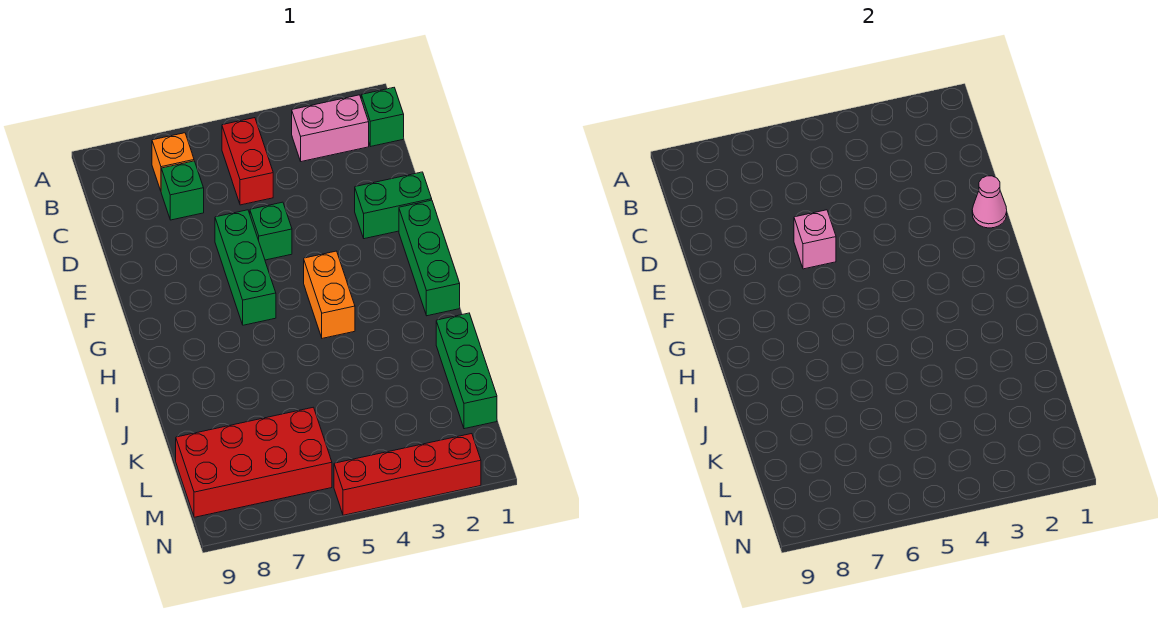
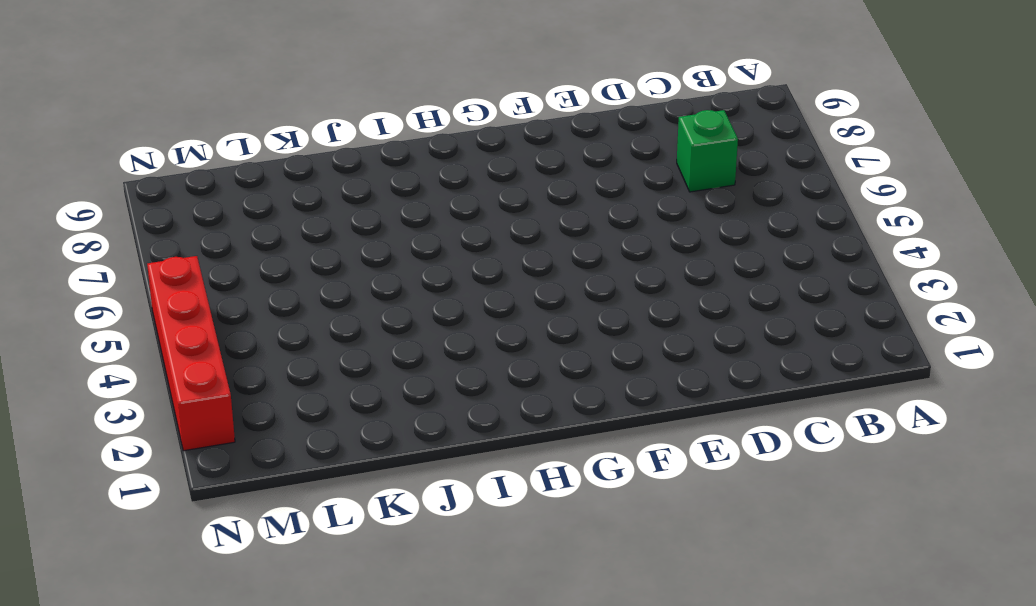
none -> green brick B1 level 1
none -> pink brick B2:B3 level 1
none -> red brick B5:C5 level 1

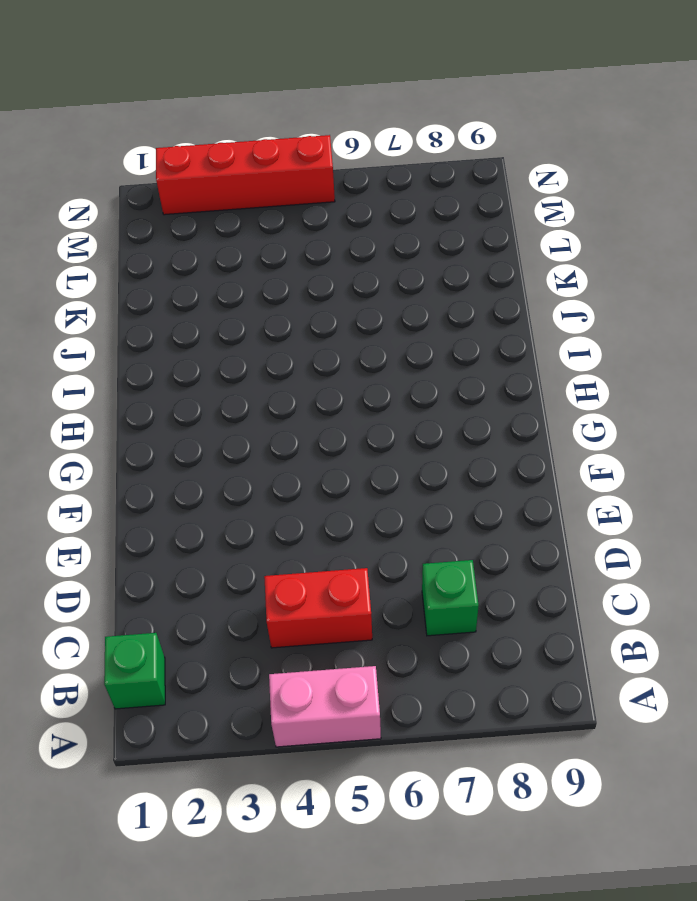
pink brick A4:A5 level 1 -> pink brick B2:B3 level 1
red brick C4:C5 level 1 -> red brick B5:C5 level 1
none -> orange brick B7 level 1
none -> green brick E1:E2 level 1
none -> green brick E5 level 1

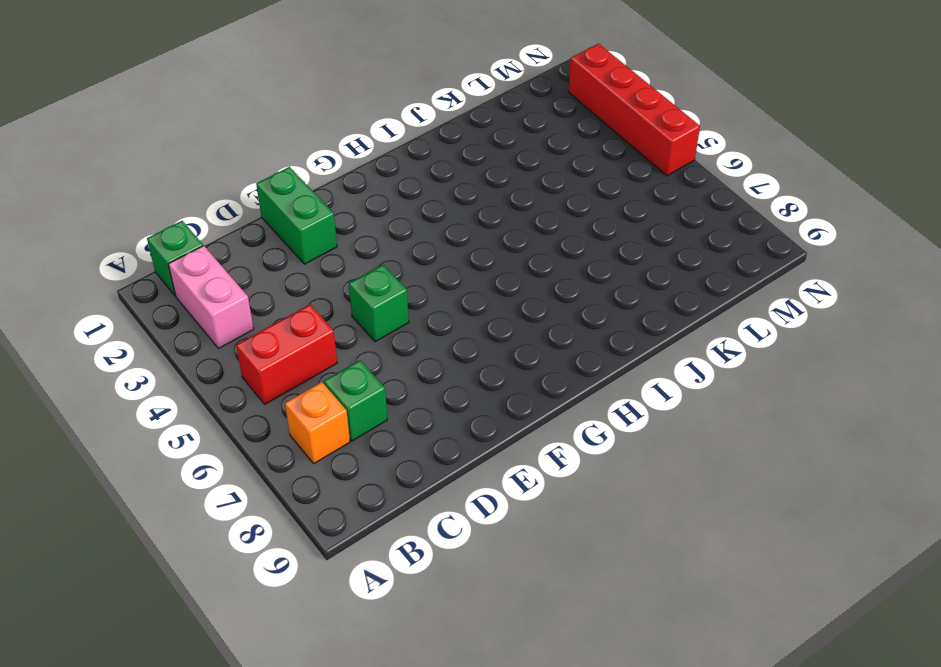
none -> green brick E6:G6 level 1
none -> green brick F1:H1 level 1
none -> orange brick G4:H4 level 1

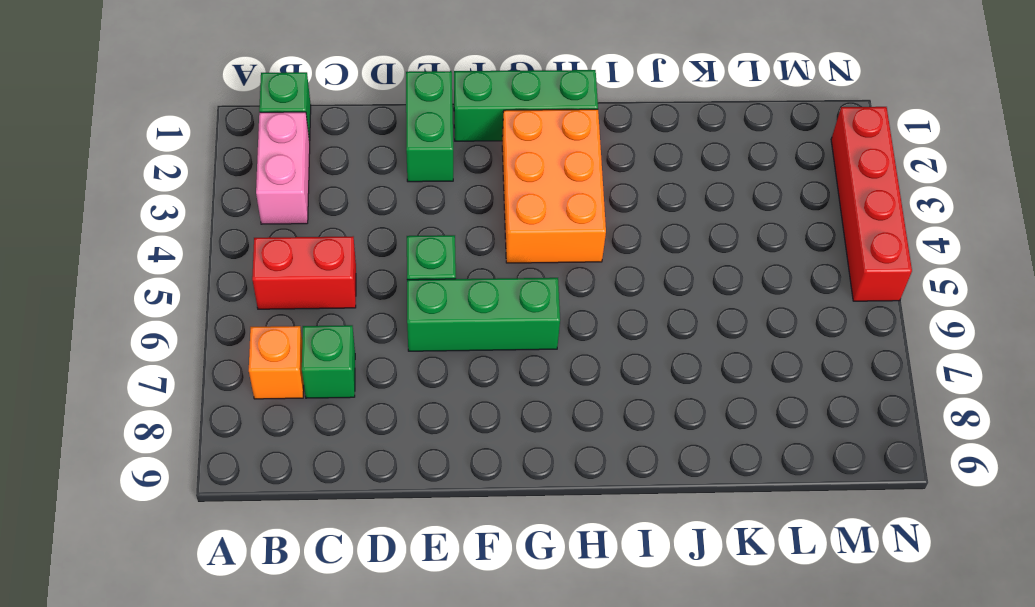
orange brick G2:H4 level 1 -> orange brick G4:H4 level 1
none -> green brick J1:L1 level 1
none -> red brick L6:M9 level 1
none -> pink cone E1 level 2

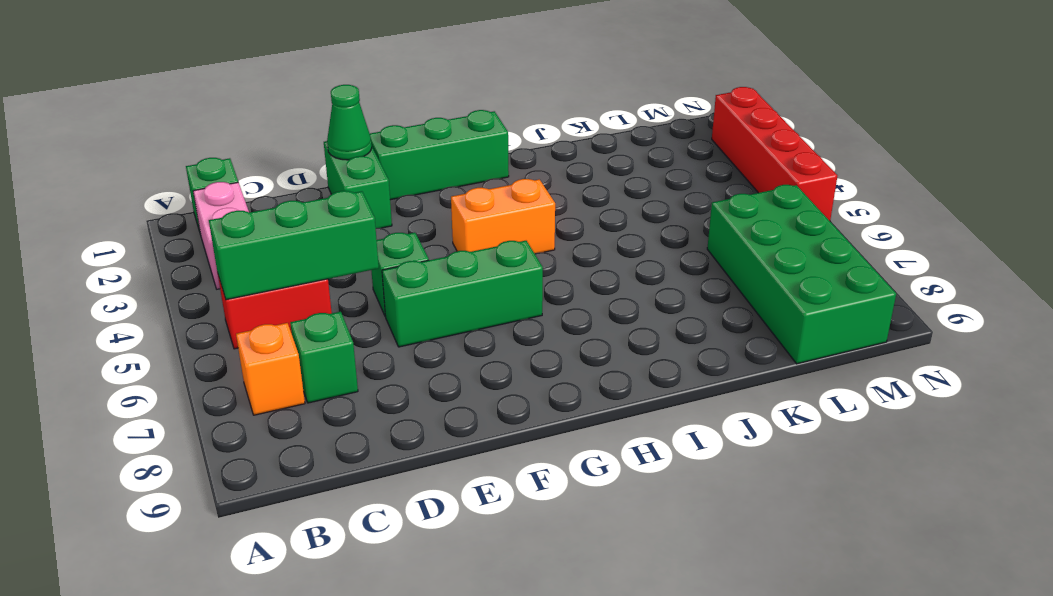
green brick B5:D5 level 2 -> green brick J1:L1 level 1
green cone E1 level 2 -> pink cone E1 level 2
green brick L6:M9 level 1 -> red brick L6:M9 level 1
none -> pink brick E6 level 2

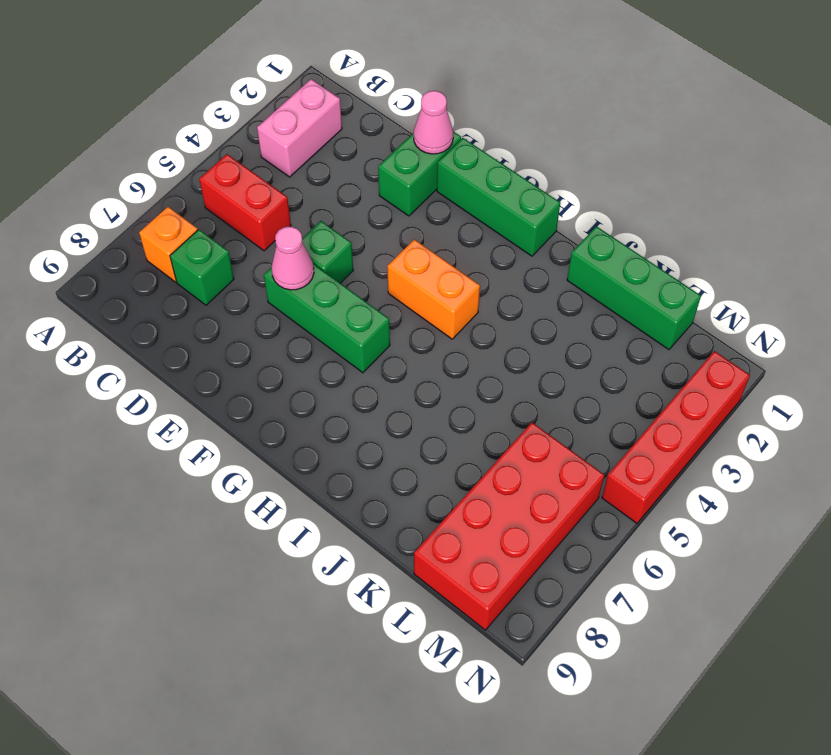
pink cone E6 level 2 -> pink brick E6 level 2
none -> green brick B1 level 1

